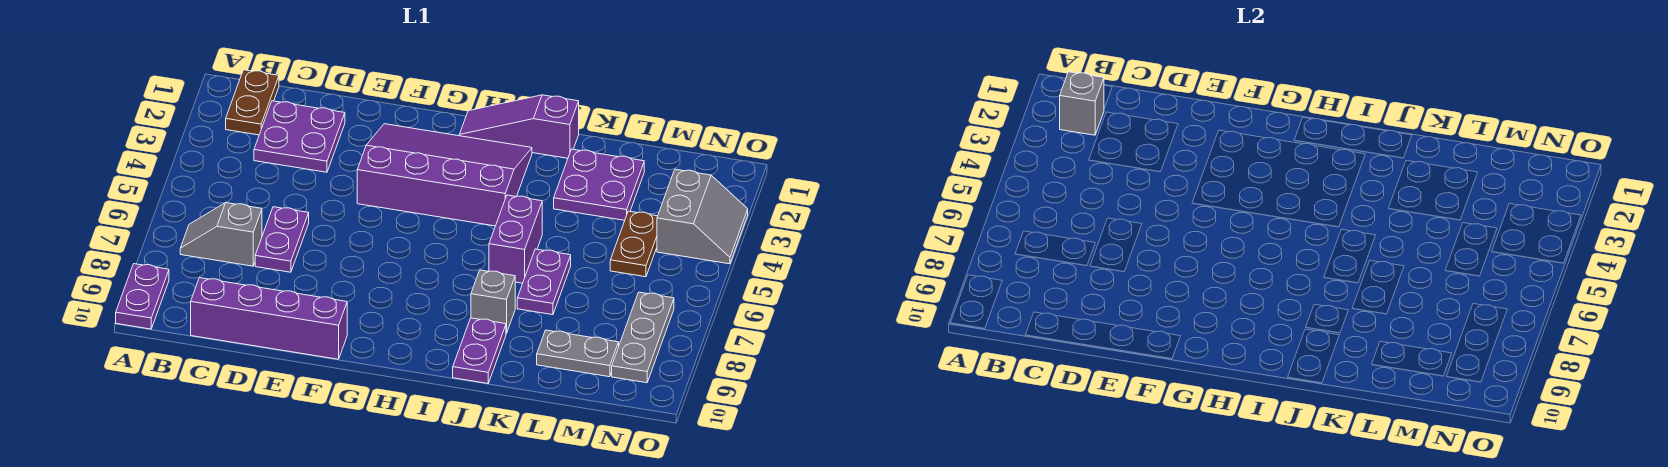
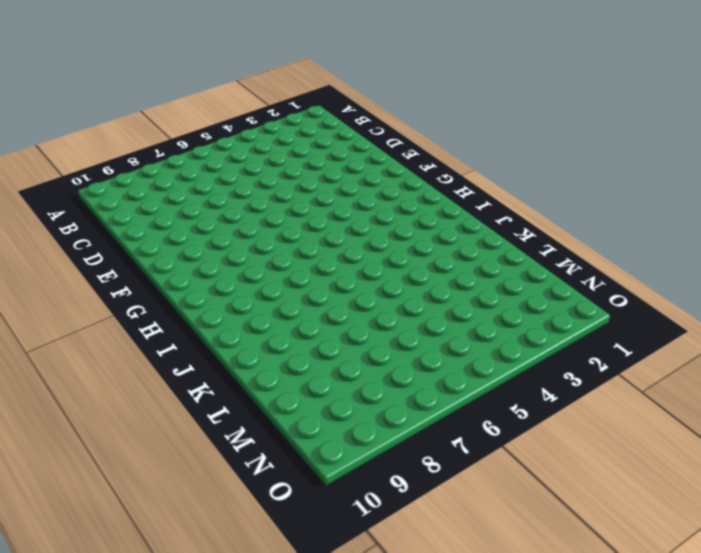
none -> purple plate A9:A10 level 1
none -> brown plate B1:B2 level 1
none -> grey slope B7:C7 level 1 top C

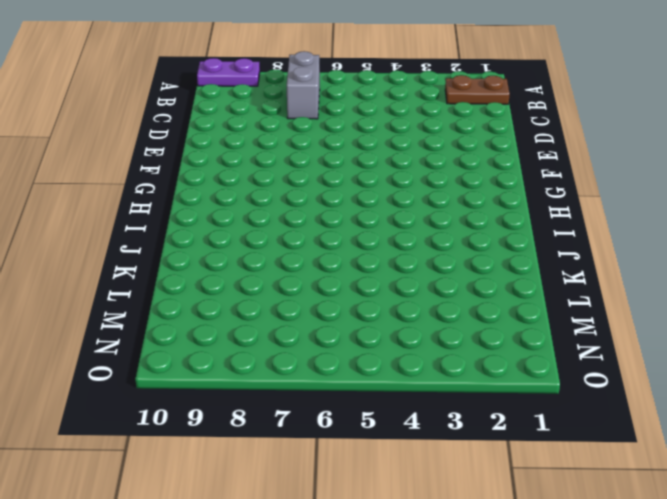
grey brick B7:C7 level 1 -> grey slope B7:C7 level 1 top C
none -> purple plate C2:D3 level 1
none -> purple brick C10:F10 level 1
none -> purple plate D6:D7 level 1

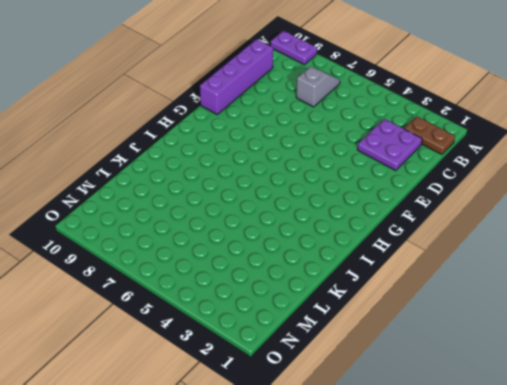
none -> purple plate D6:D7 level 1
none -> purple slope F2:I4 level 1 top 4
none -> purple slope H1:J1 level 1 top J

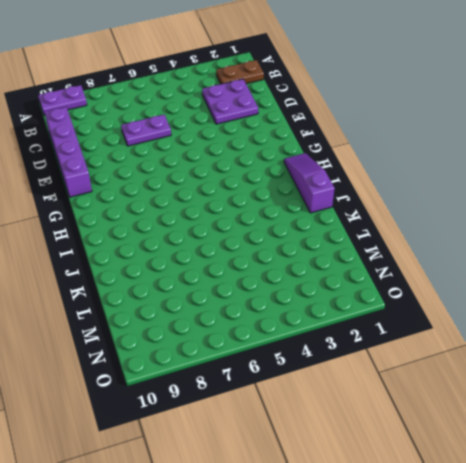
none -> grey slope B7:C7 level 1 top C
none -> purple slope F2:I4 level 1 top 4
none -> purple brick J5:J6 level 1

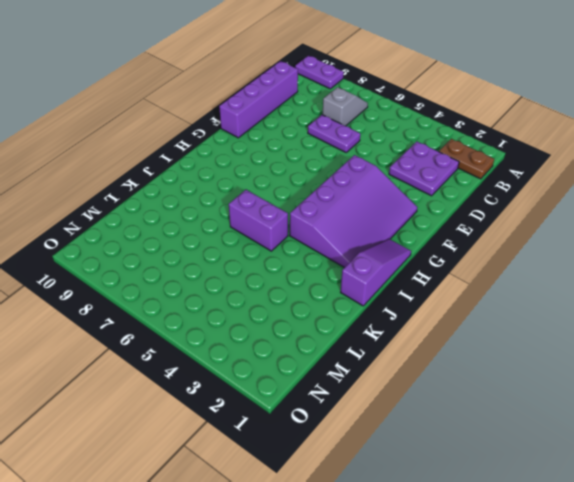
none -> grey brick J8 level 1
none -> purple plate J9:J10 level 1
none -> purple plate K2:L3 level 1

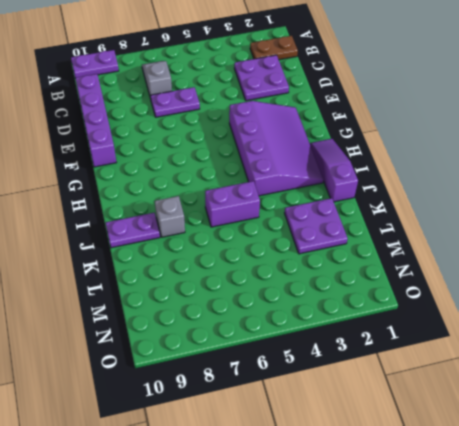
none -> purple plate K6:K7 level 1
none -> grey plate L9:M9 level 1
none -> brown plate M4:M5 level 1

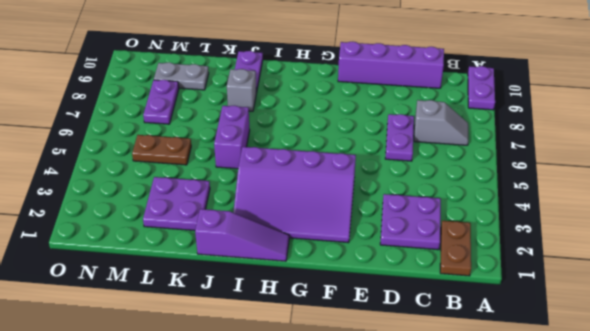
brown plate L5:M5 level 1 -> brown plate M4:M5 level 1
purple plate M7:M8 level 1 -> purple plate K6:K7 level 1
none -> grey slope N3:O4 level 1 top N
none -> grey plate N7:N9 level 1
none -> grey brick B2 level 2

